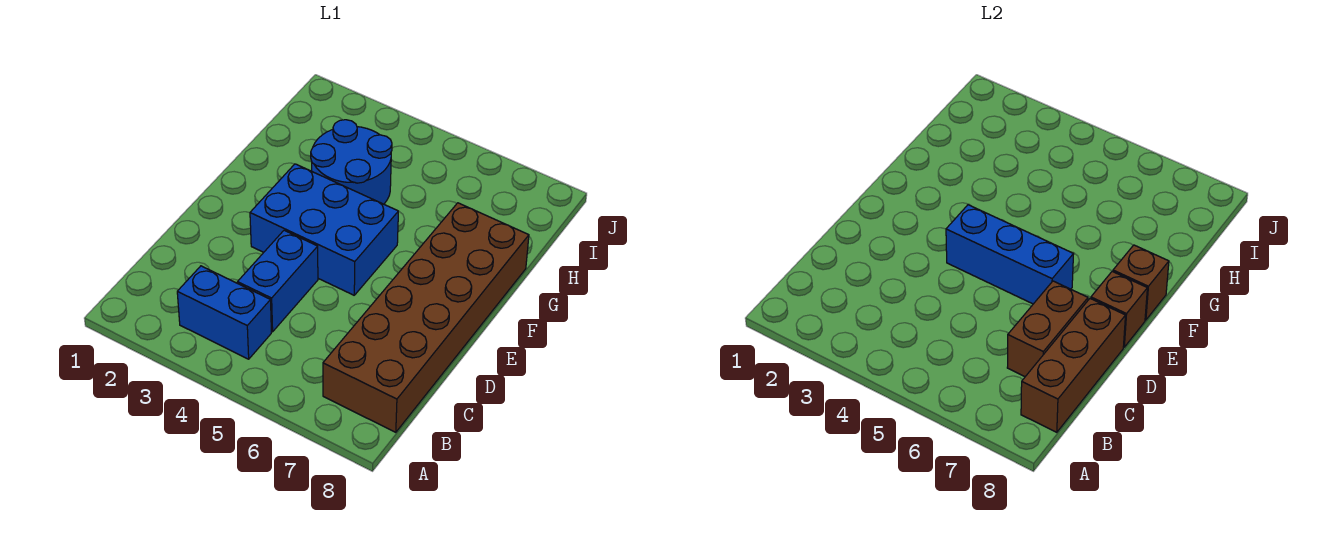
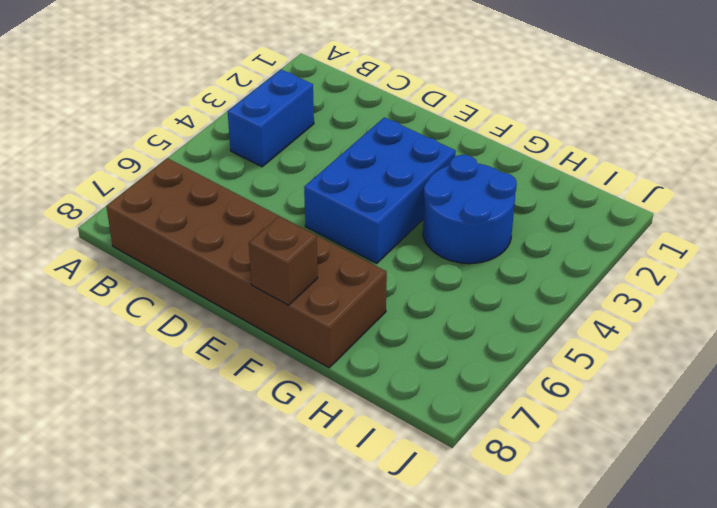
none -> blue brick C4:D4 level 1
none -> brown brick B8:D8 level 2

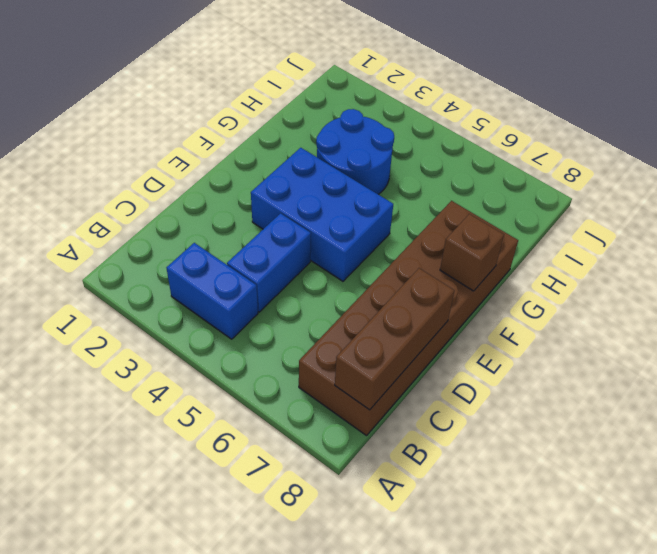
none -> brown brick C7:D7 level 2
none -> blue brick E4:E6 level 2

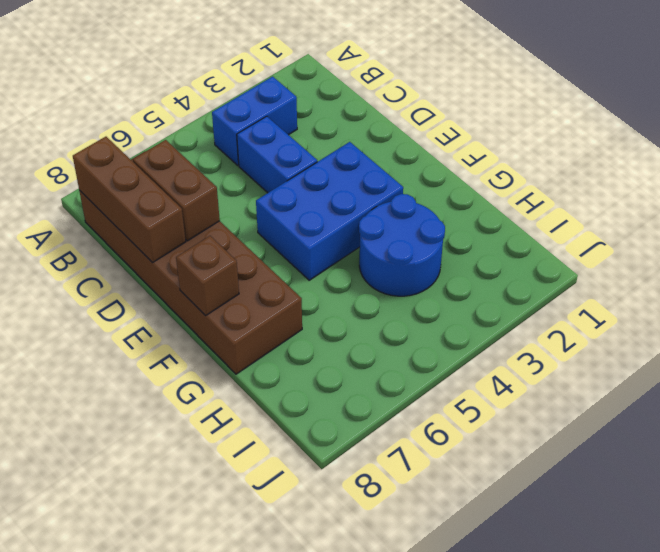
none -> blue brick E4:E6 level 2
none -> brown brick E8 level 2

